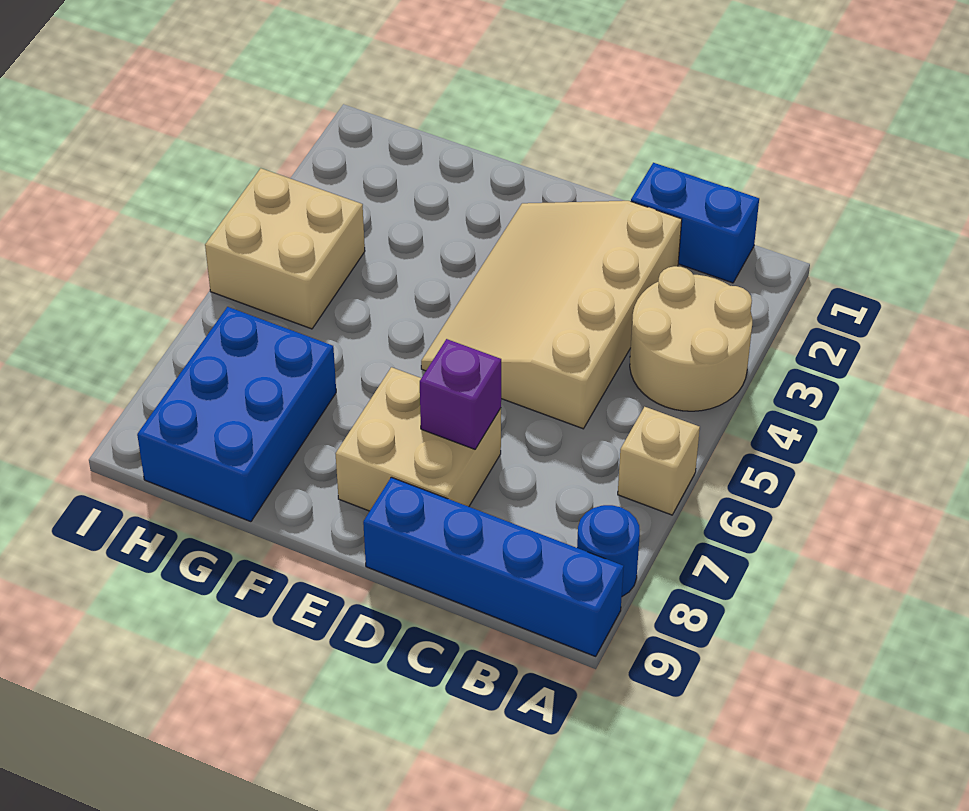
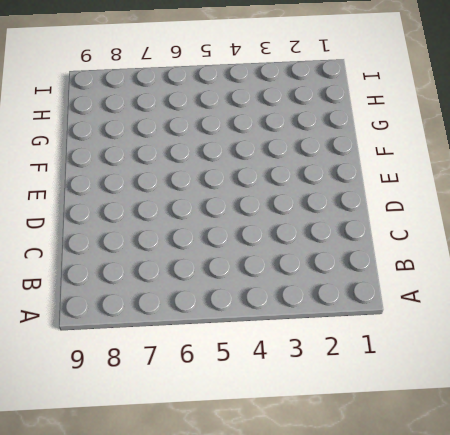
none -> tan round brick A3:B4 level 1
none -> tan brick A6 level 1

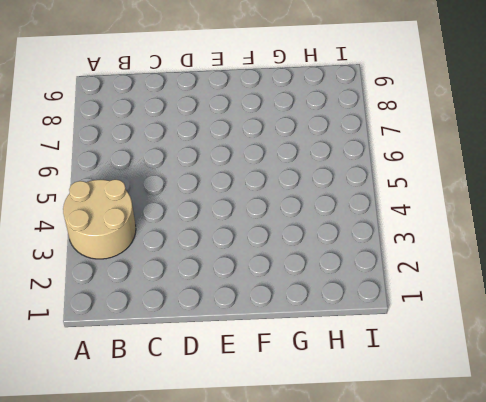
none -> tan brick A6 level 1
none -> blue round brick A8 level 1

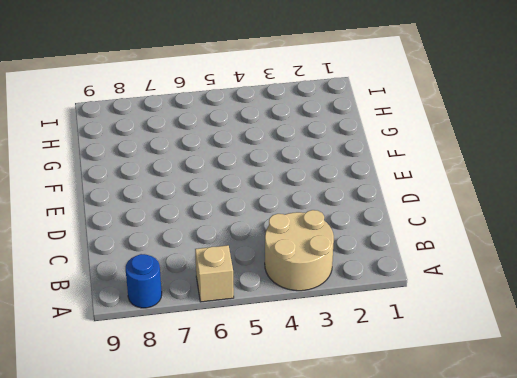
none -> blue brick A9:D9 level 1
none -> blue brick B1:C1 level 1

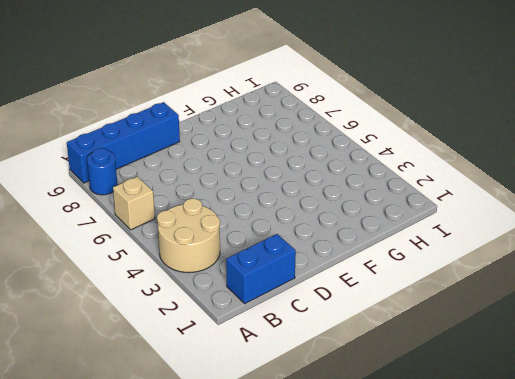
none -> tan slope C2:E5 level 1 top C
none -> tan brick D7:E8 level 1

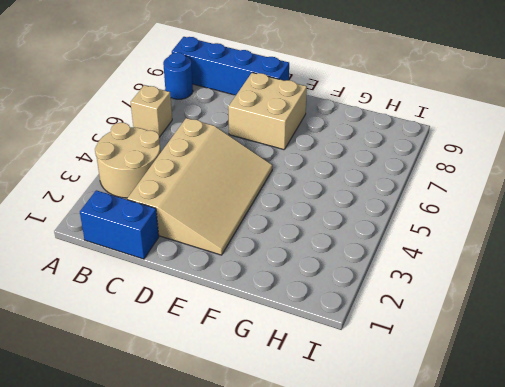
none -> blue brick G7:H9 level 1
none -> tan brick H4:I5 level 1

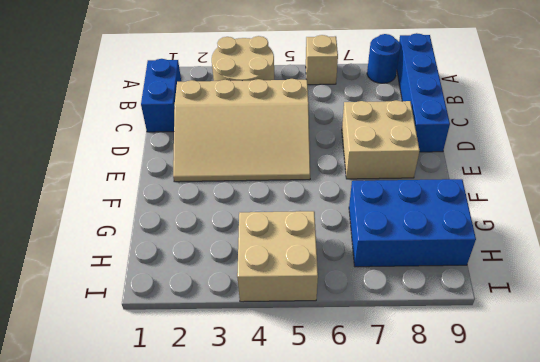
none -> purple brick D7 level 2

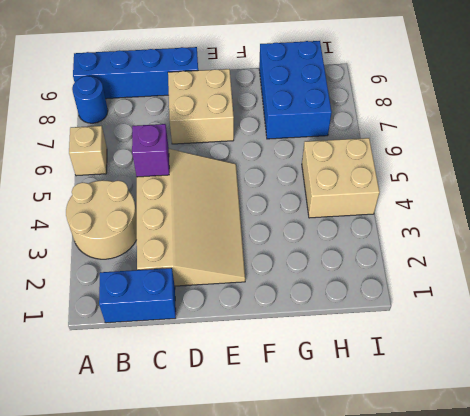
purple brick C5 level 2 -> purple brick D7 level 2

